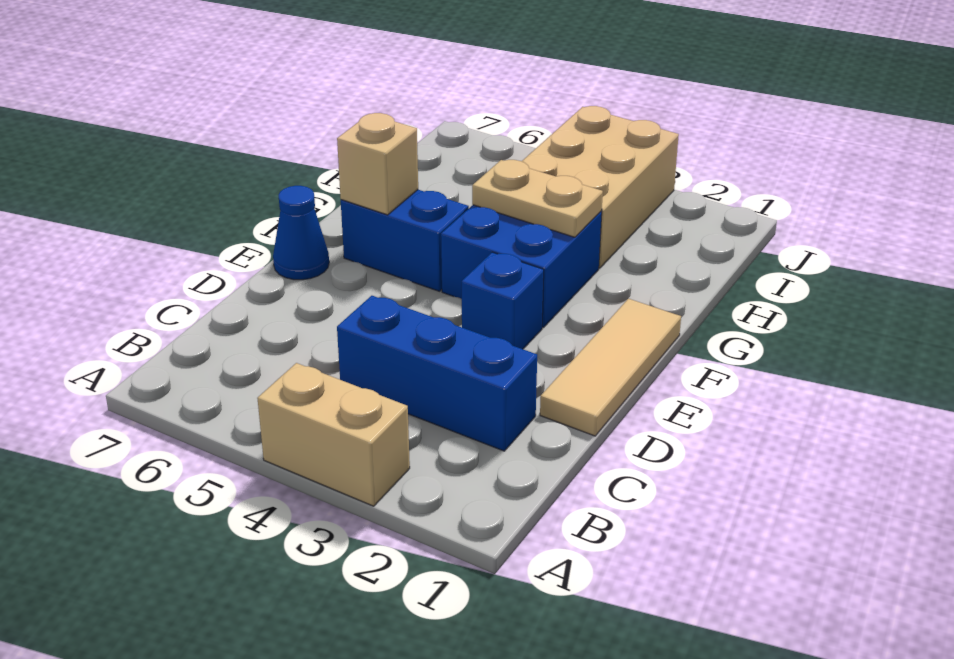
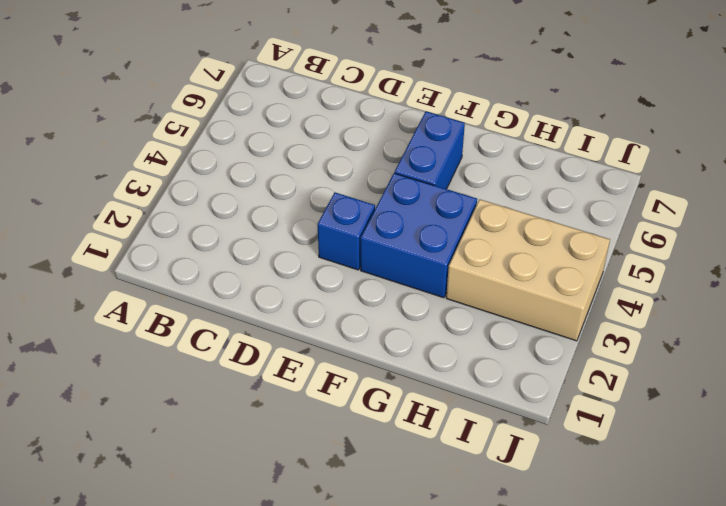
none -> tan brick A3:A4 level 1
none -> blue brick C2:C4 level 1

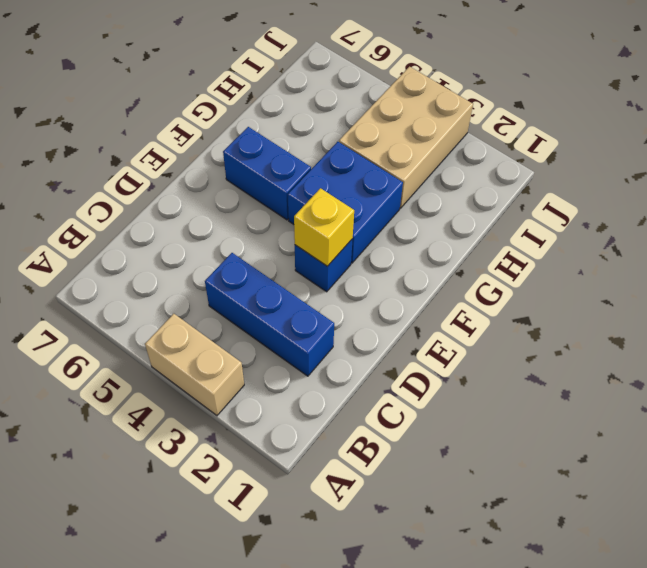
yellow brick E3 level 2 -> none
none -> tan tile D1:F1 level 1
none -> blue cone E7 level 1

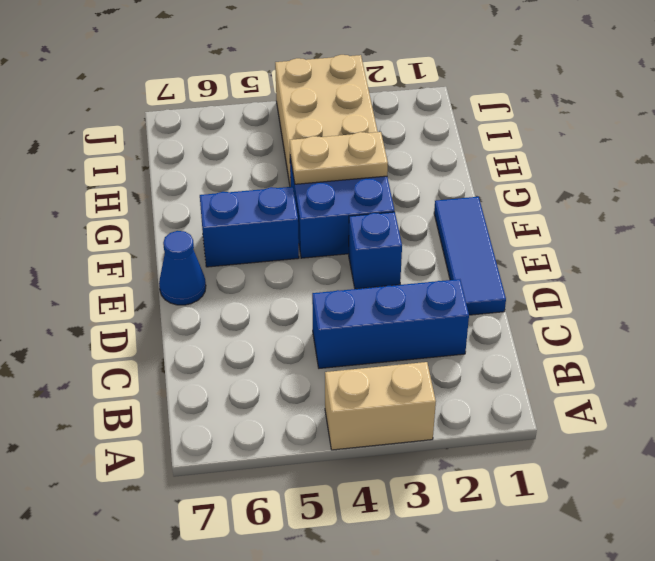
blue tile D1:F1 level 1 -> tan tile D1:F1 level 1
none -> tan brick F6 level 2

